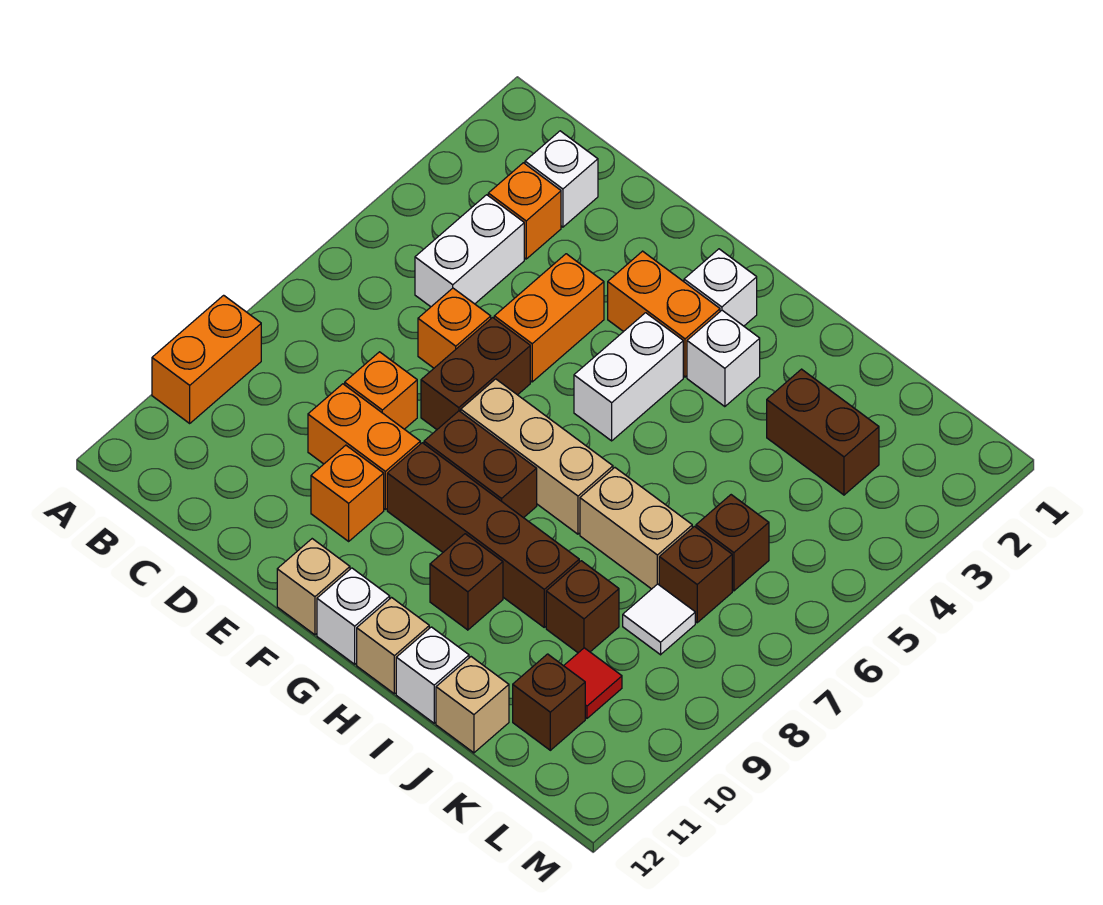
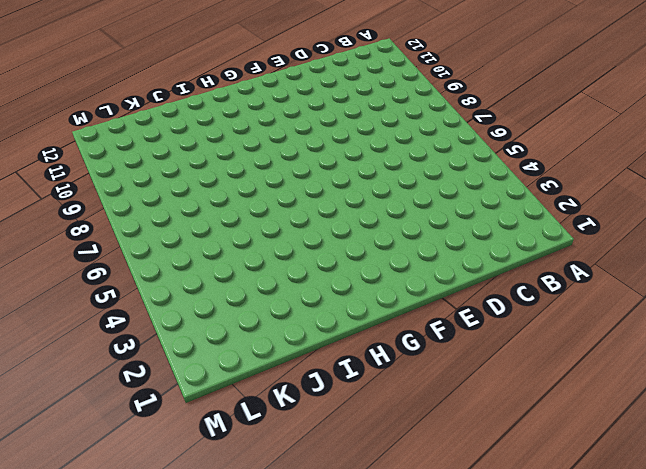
none -> orange brick A9:A10 level 1
none -> white brick C2 level 1
none -> orange brick C3 level 1
none -> white brick C4:C5 level 1

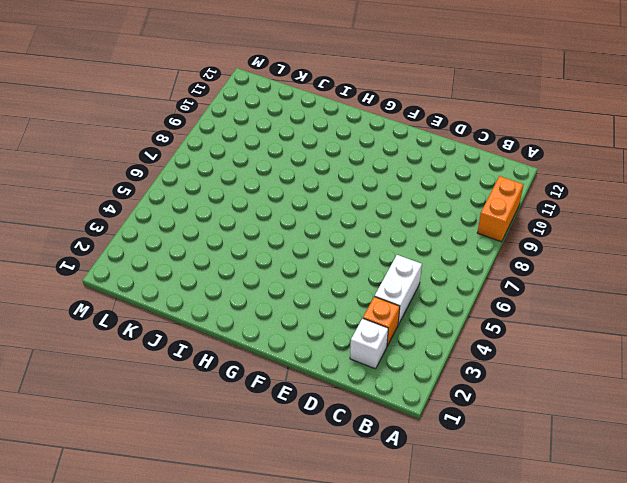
none -> orange brick D6 level 1
none -> orange brick D8 level 1
none -> orange brick D9:E9 level 1
none -> orange brick E4:E5 level 1

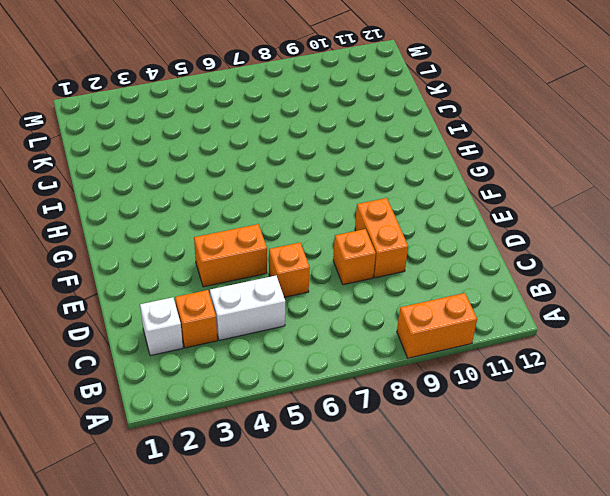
none -> brown brick E6:E7 level 1
none -> orange brick E10 level 1
none -> orange brick F3:G3 level 1
none -> tan brick F7:H7 level 1

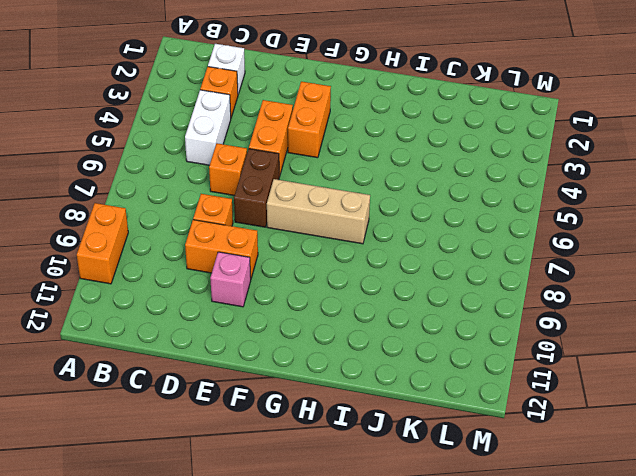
pink brick E10 level 1 -> orange brick E10 level 1
orange brick F3:F4 level 1 -> orange brick F3:G3 level 1
none -> brown brick F8:G8 level 1
none -> brown brick F9:I9 level 1
none -> tan brick F12 level 1
none -> white brick G2 level 1

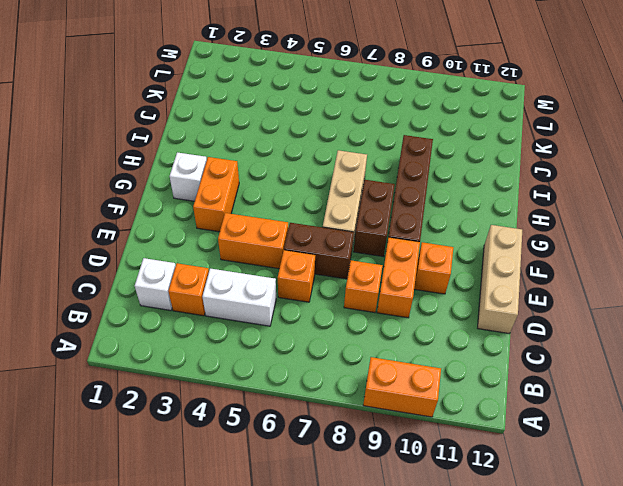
tan brick D12:F12 level 1 -> tan brick F12 level 1
none -> white brick G4:G5 level 1
none -> white brick G12 level 1
none -> white brick H3 level 1
none -> brown brick H10 level 1

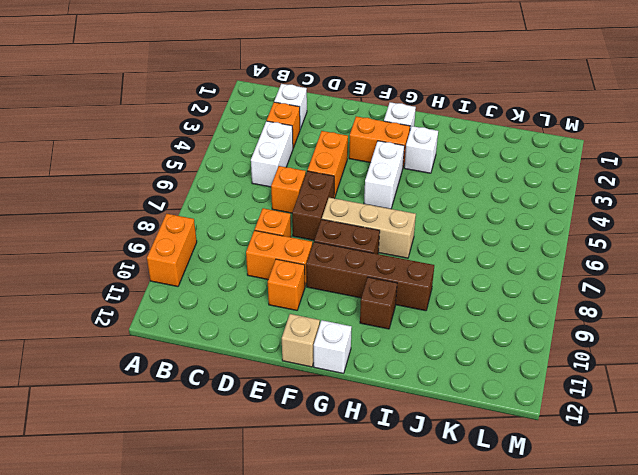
none -> tan brick H12 level 1
none -> tan brick I7:J7 level 1
none -> white brick I12 level 1
none -> brown brick J3:K3 level 1

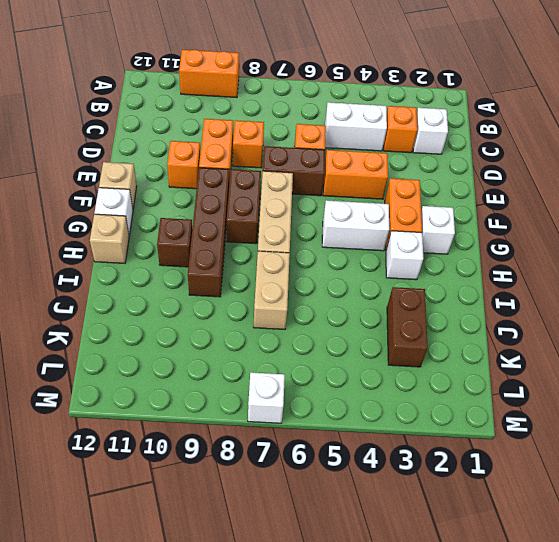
white brick M7 level 1 -> white brick I12 level 1
none -> brown brick J9 level 1
none -> tan brick J12 level 1
none -> brown brick K6 level 1
none -> brown brick K7 level 1

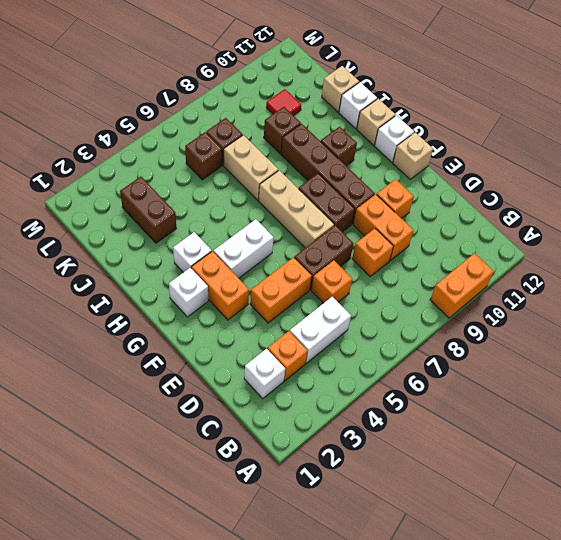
none -> white tile K8 level 1
none -> brown brick K11 level 1

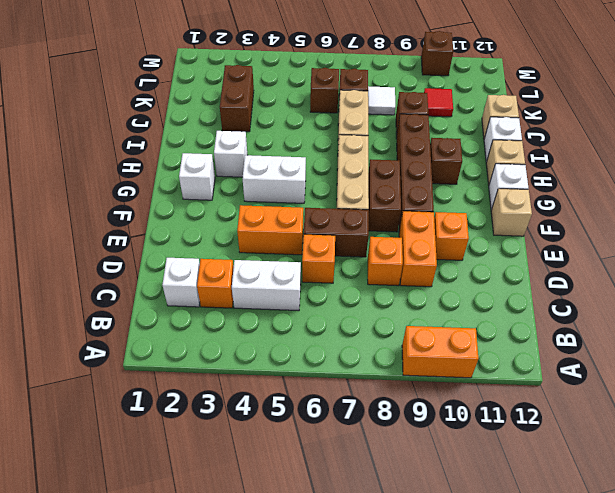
brown brick M10 level 1 -> brown brick K11 level 1
none -> orange brick F3:G3 level 1

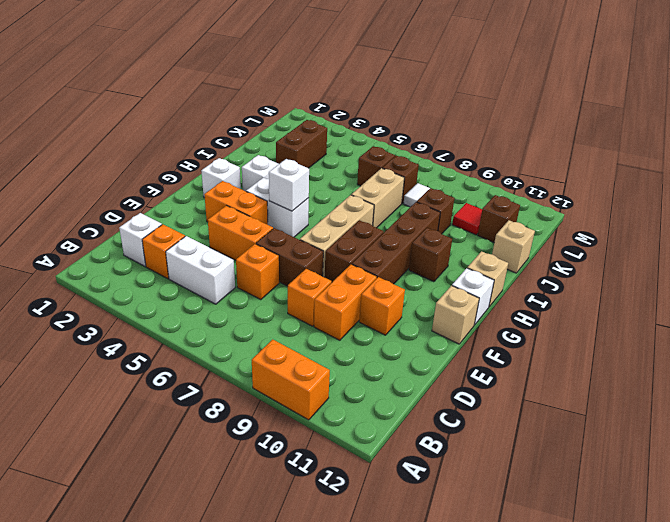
orange brick F3:F4 level 1 -> orange brick F3:G3 level 1
white brick G5 level 2 -> white brick I12 level 1

